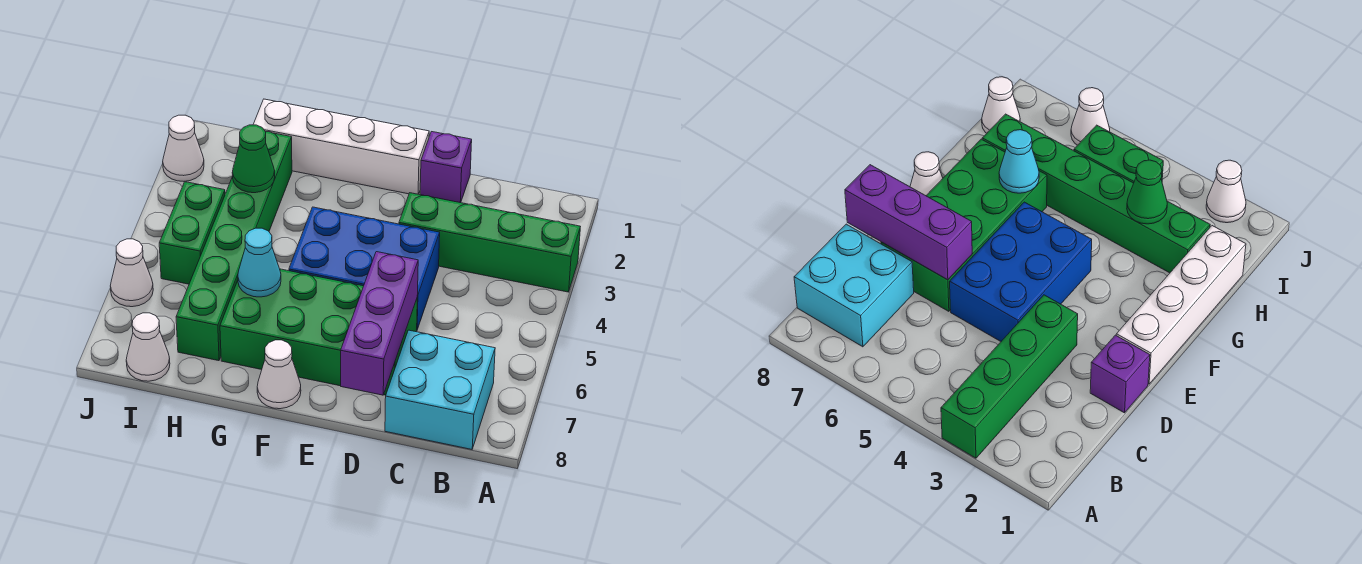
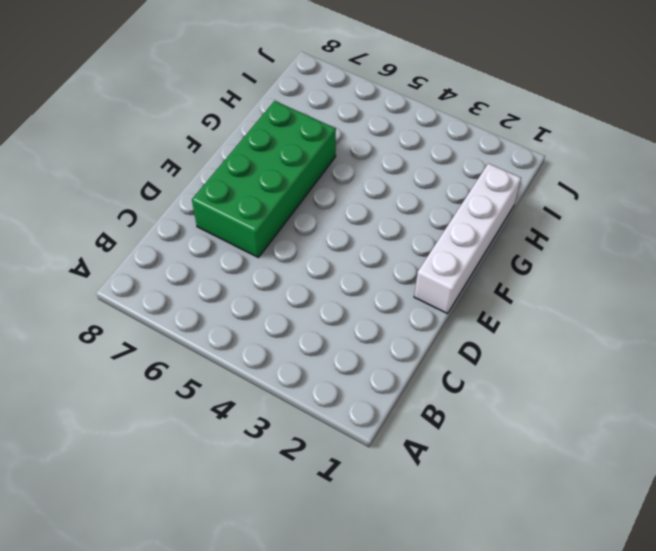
none -> green brick A3:D3 level 1
none -> cyan brick B7:C8 level 1
none -> purple brick D1 level 1

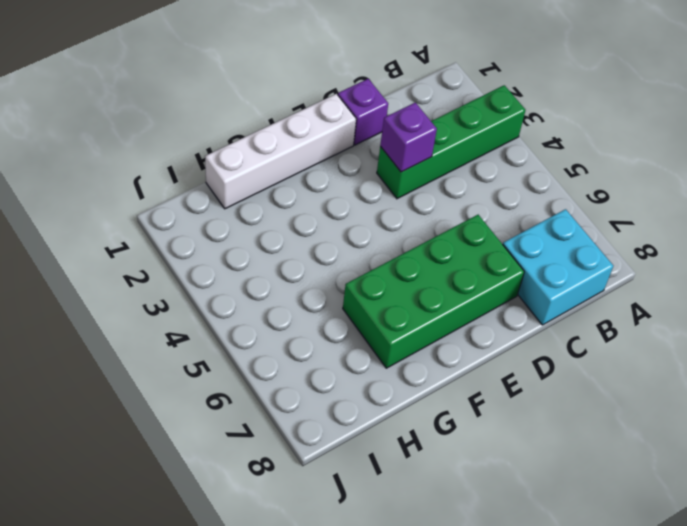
purple brick D3 level 2 -> none
none -> blue brick D4:F5 level 1
none -> white cone F8 level 1
none -> green brick H2:H7 level 1

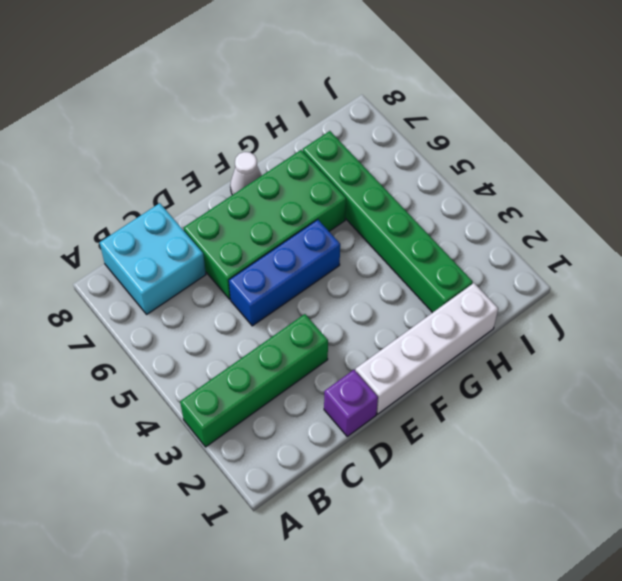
blue brick D5:F5 level 1 -> blue brick D4:F5 level 1
none -> green brick I4:I5 level 1
none -> white cone I8 level 1
none -> white cone J2 level 1

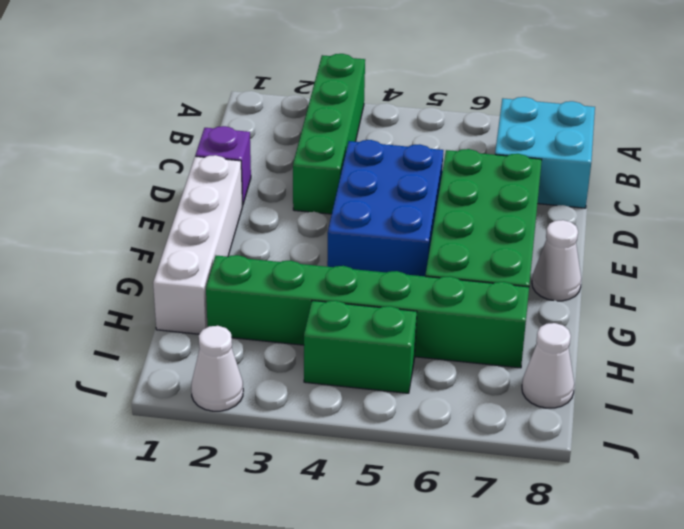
none -> white cone J6 level 1
none -> purple brick D6:D8 level 2
none -> cyan cone G6 level 2

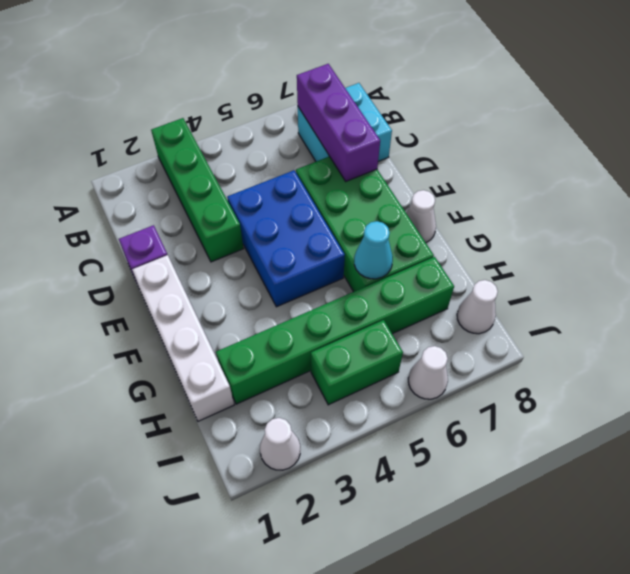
purple brick B7:D7 level 2 -> purple brick D6:D8 level 2
none -> green cone H3 level 2

